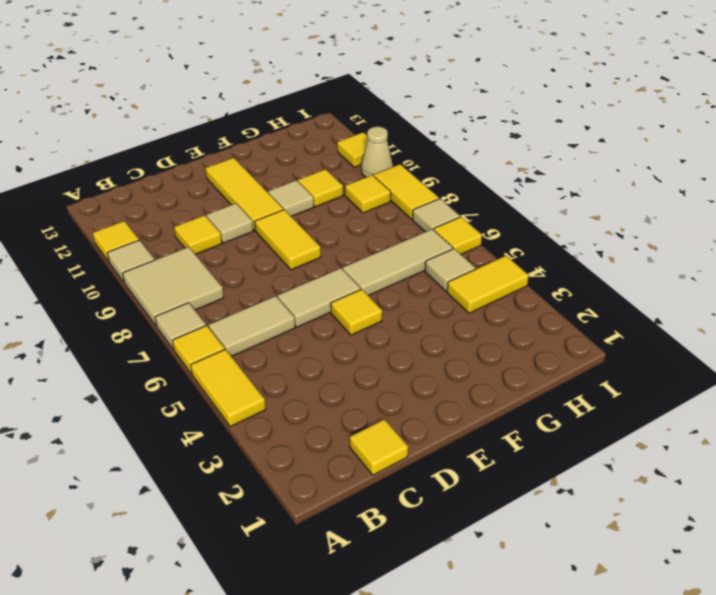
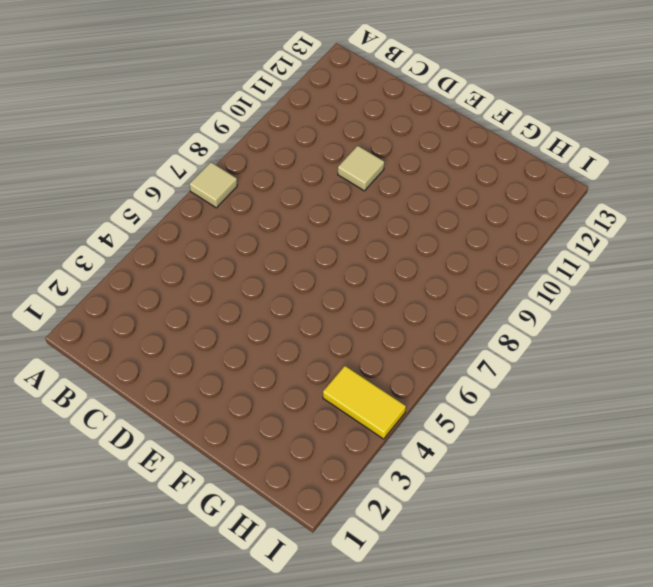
none -> yellow tile A4:A5 level 1
none -> yellow tile A6 level 1
none -> tan tile A8:B9 level 1

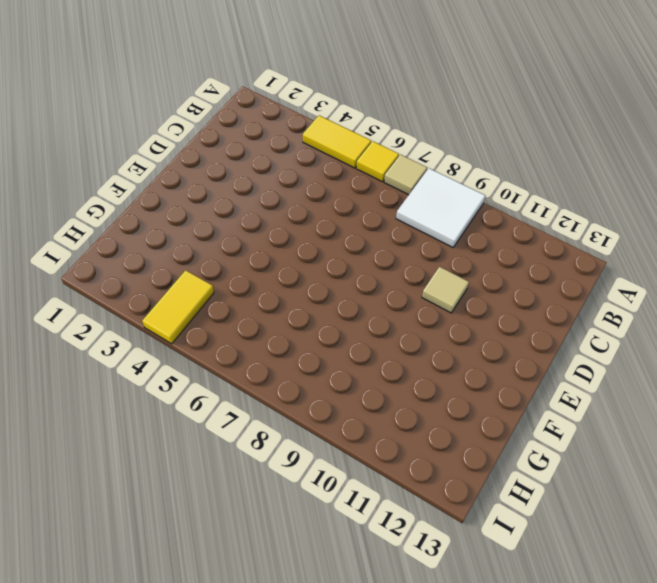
white tile A8:B9 level 1 -> tan tile A8:B9 level 1
none -> tan tile A10 level 1
none -> yellow tile A11 level 1
none -> tan tile B6:C6 level 1

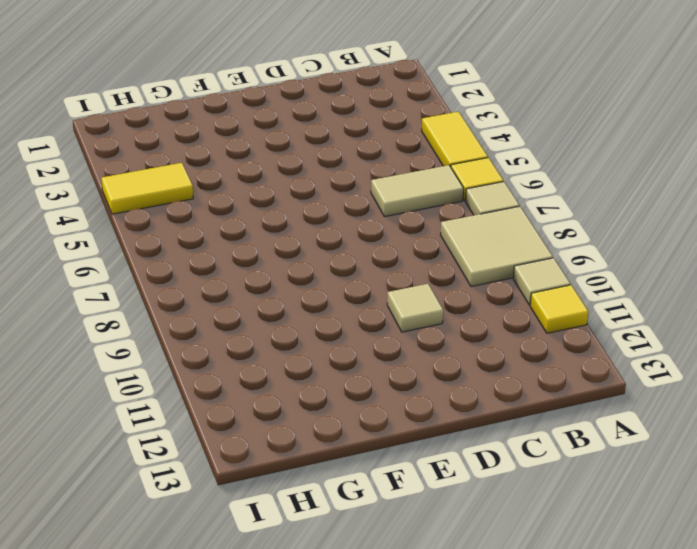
none -> yellow tile C1 level 1
none -> yellow tile C10 level 1
none -> tan tile D6:E6 level 1

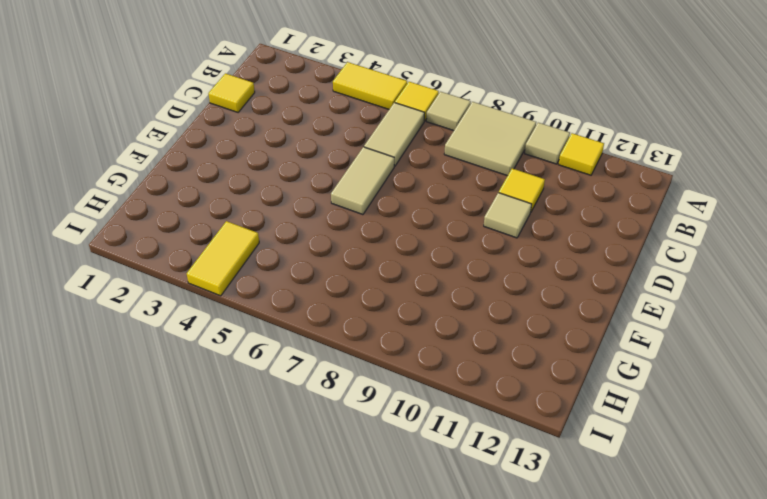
none -> yellow tile E5 level 1
none -> yellow tile E8:E9 level 1
none -> yellow tile E10:E12 level 1

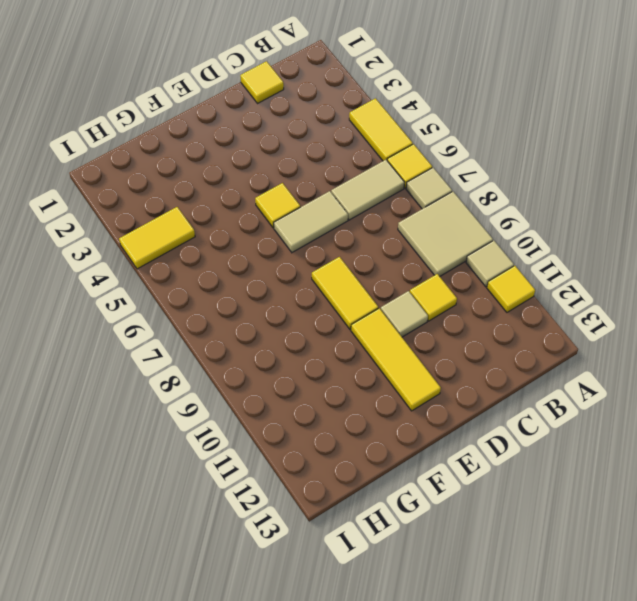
none -> tan tile F6:H6 level 1
none -> tan tile F10 level 1
none -> yellow tile G10 level 1

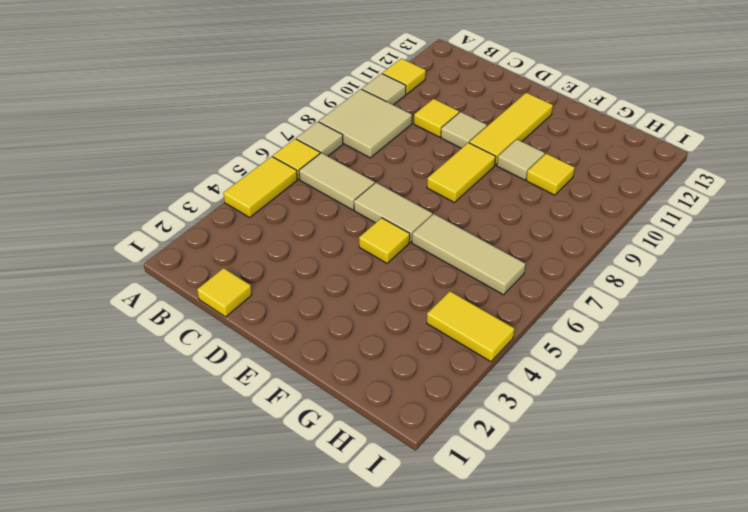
none -> tan tile H5 level 1
none -> yellow tile H9 level 1
none -> yellow tile I6 level 1

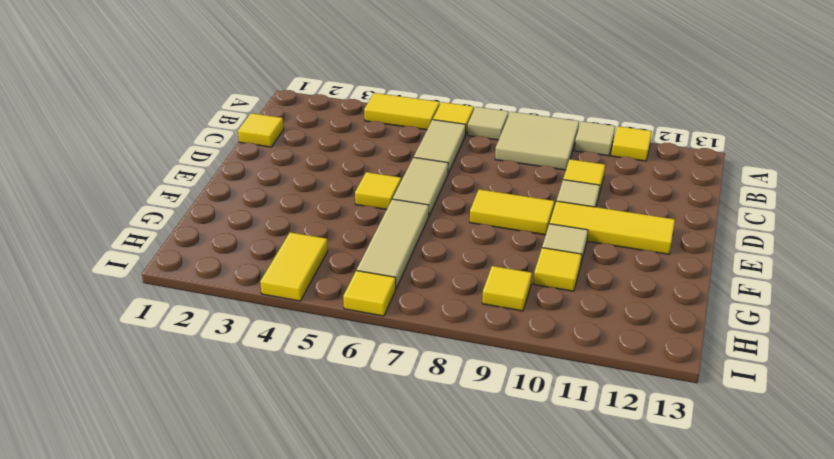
none -> tan tile H5 level 1
none -> tan tile I7 level 1
none -> yellow tile I8:I9 level 1

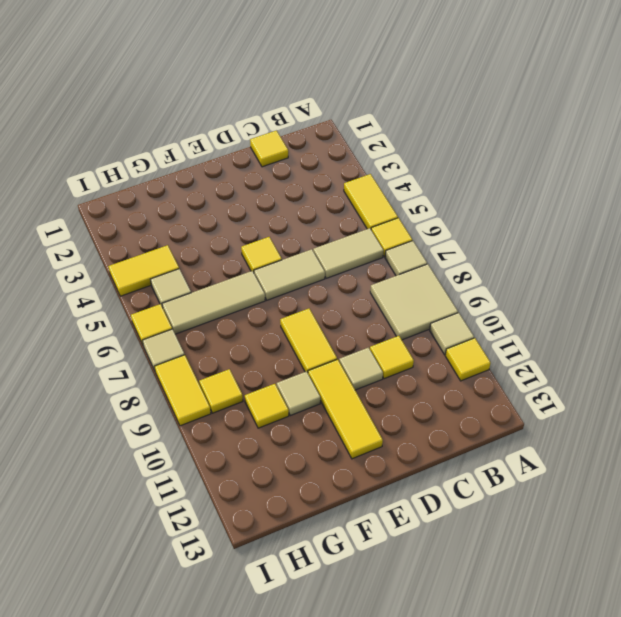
none -> tan cone I10 level 1
none -> yellow tile I11 level 1

